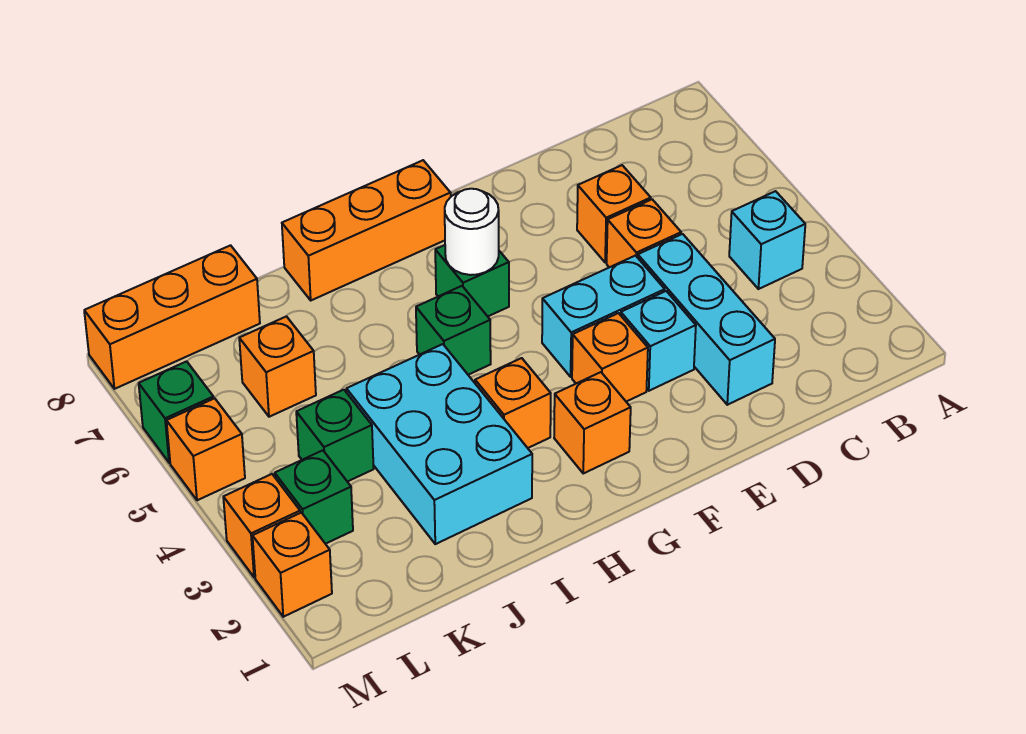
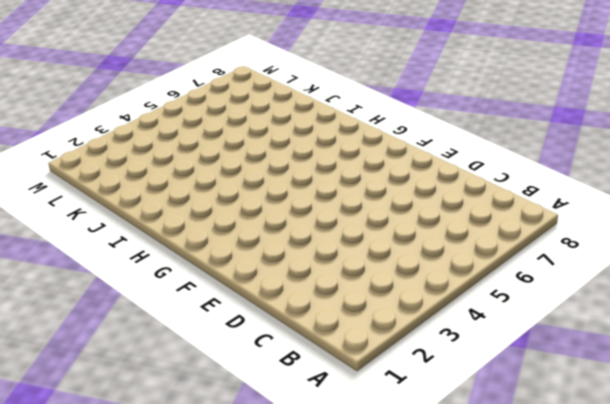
none -> cyan brick B4 level 1
none -> cyan brick D2:D4 level 1
none -> orange brick D5 level 1

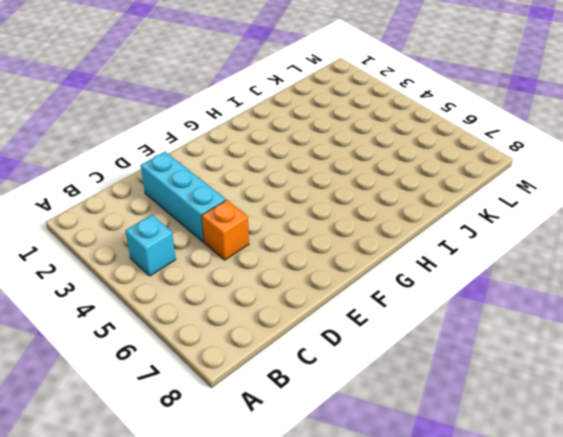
none -> orange brick D6 level 1
none -> cyan brick E3 level 1
none -> cyan brick E4:F4 level 1

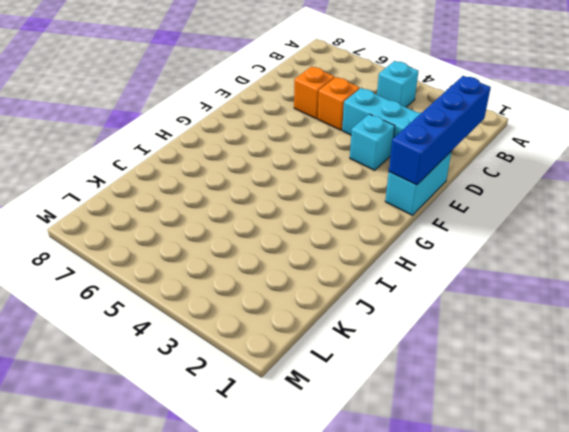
blue brick C1:F1 level 2 -> none
cyan brick E1:F1 level 1 -> cyan brick E4:F4 level 1
none -> orange brick F3 level 1
none -> orange brick G2 level 1
none -> green brick G6 level 1

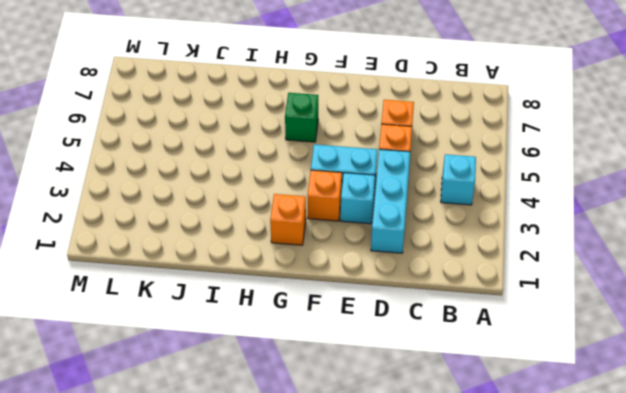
none -> orange brick G8:I8 level 1
none -> orange brick H3 level 1
none -> green brick H5 level 1

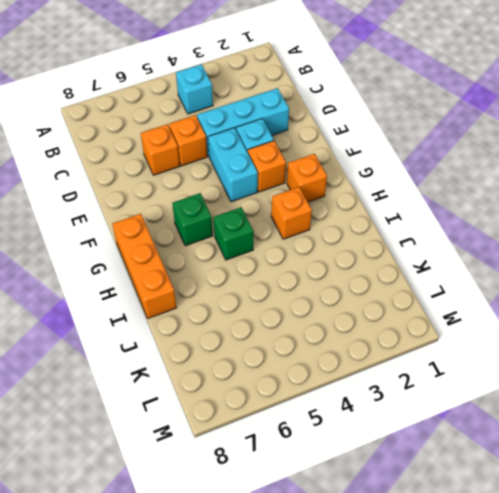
none -> cyan brick I2:J4 level 1
none -> green brick K4 level 1
none -> orange brick K6 level 1

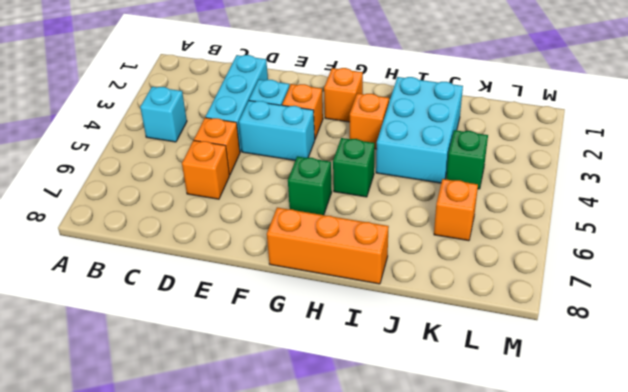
none -> orange brick K8:M8 level 1
none -> green brick L3 level 1
none -> orange brick M2 level 1

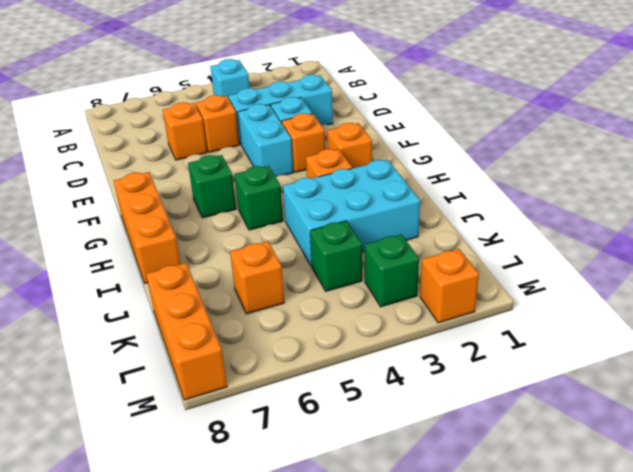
none -> orange brick M3 level 1
none -> orange brick M5 level 1
none -> green brick M6 level 1

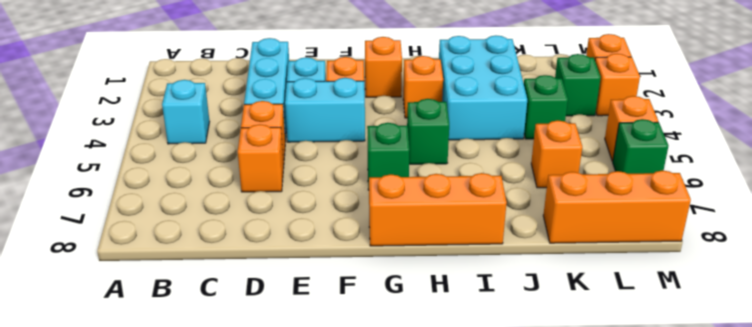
none -> white round brick G6 level 2

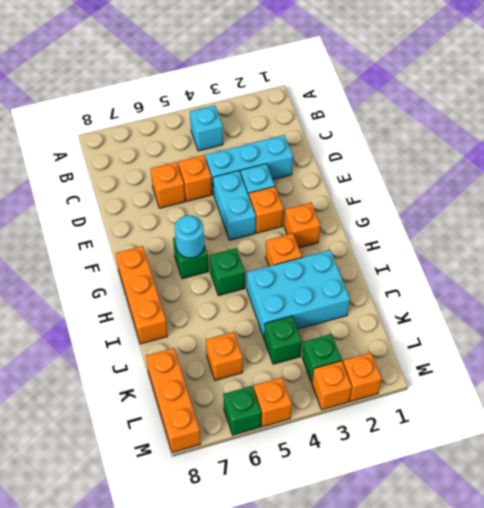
cyan round brick G6 level 2 -> white round brick G6 level 2

